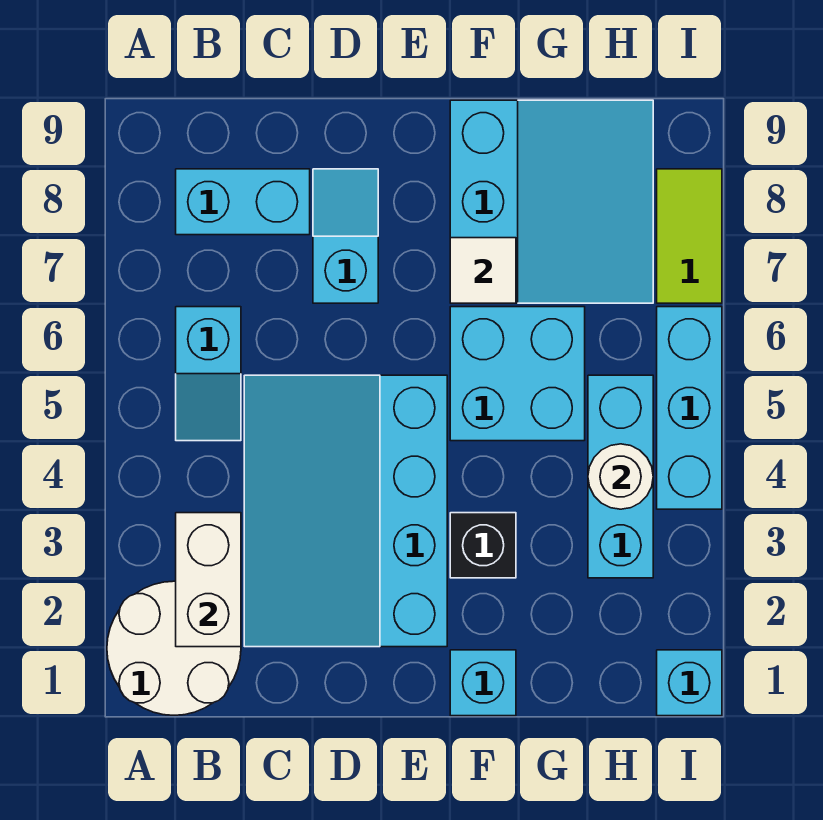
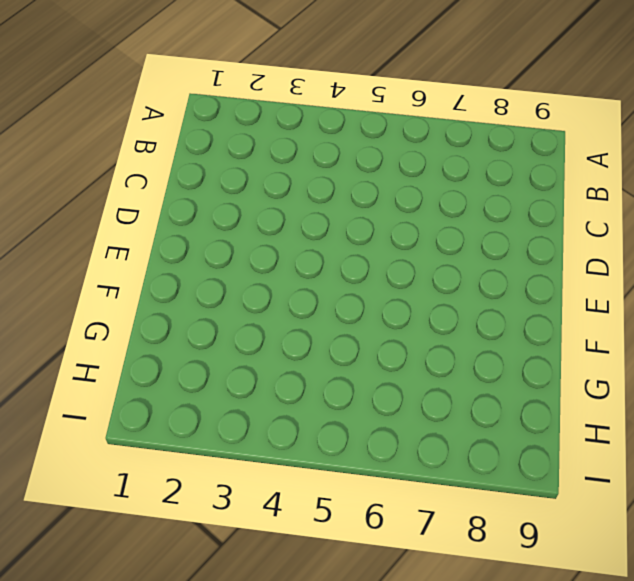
none -> white round brick A1:B2 level 1
none -> cyan slope B5:B6 level 1 top 6
none -> cyan brick B8:C8 level 1

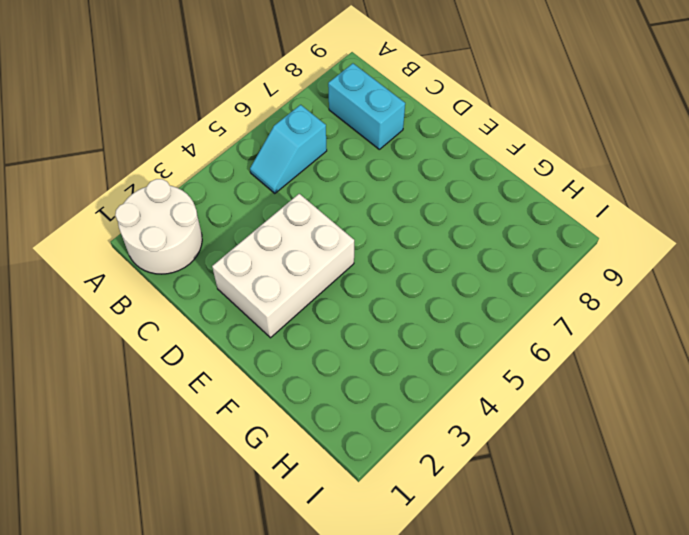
white brick D2:E4 level 1 -> cyan slope C2:E5 level 1 top E
none -> cyan slope D7:D8 level 1 top 7
none -> cyan brick F1 level 1
none -> black brick F3 level 1

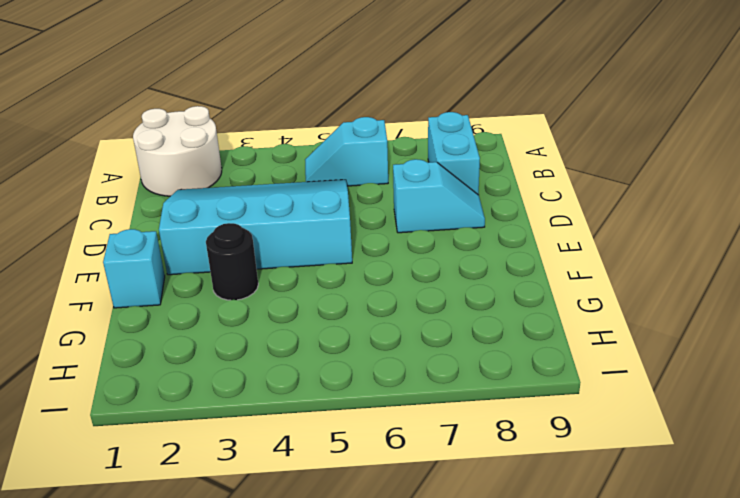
black round brick F3 level 1 -> black brick F3 level 1
none -> cyan brick F5:G6 level 1
none -> cyan slope F7:H9 level 1 top F
none -> cyan brick H3:H5 level 1

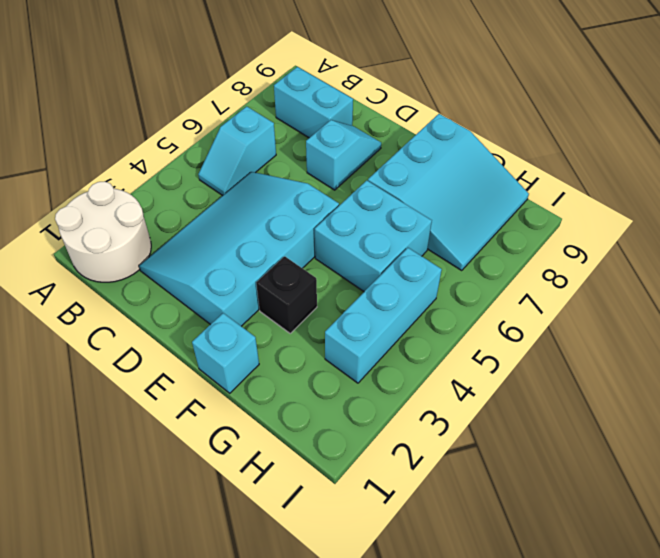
none -> cyan brick I1 level 1
none -> cyan brick I4:I6 level 1
none -> lime tile I7:I8 level 1

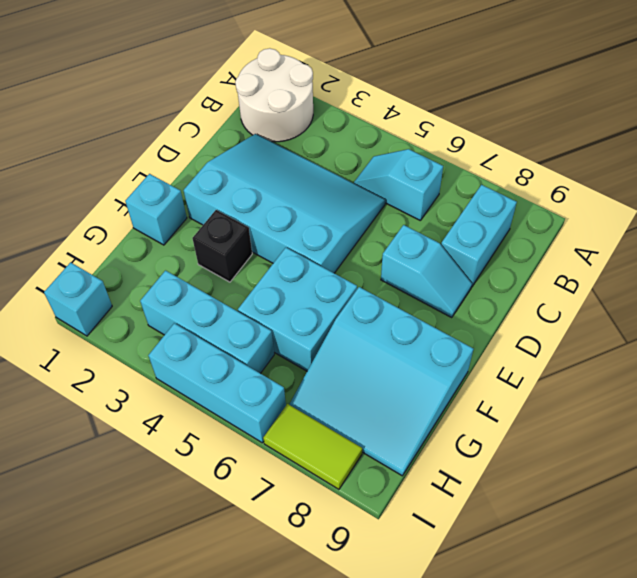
none -> white brick B2:B3 level 2
none -> white tile F7 level 2
none -> white round brick H4 level 2

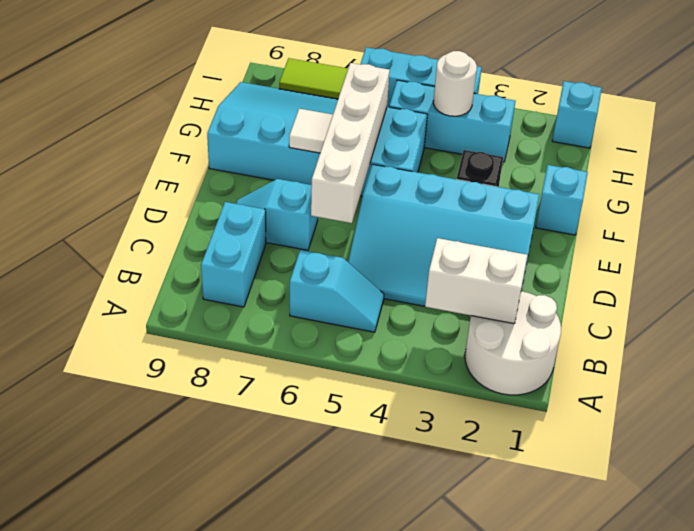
white brick D6:G6 level 2 -> none

